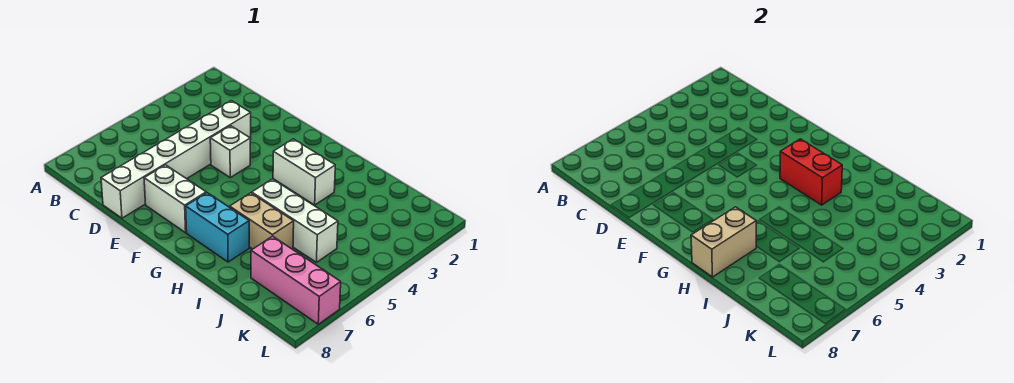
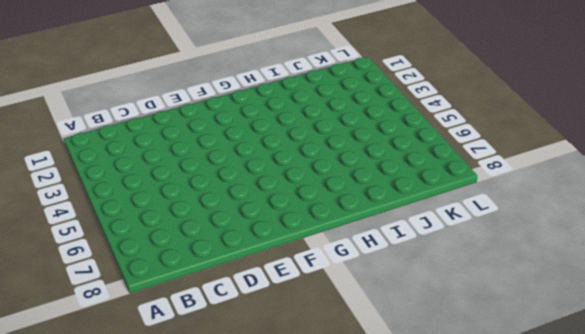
none -> white brick D3:D8 level 1
none -> white brick E4 level 1

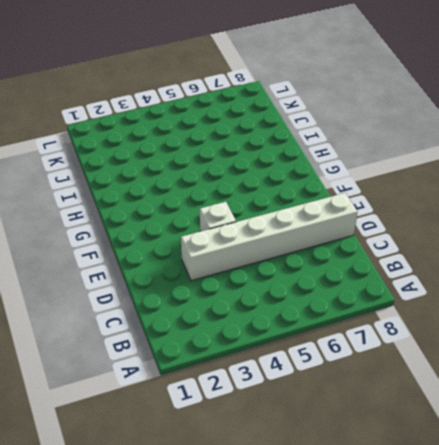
none -> white brick E7:F7 level 1
none -> white brick G3:H3 level 1

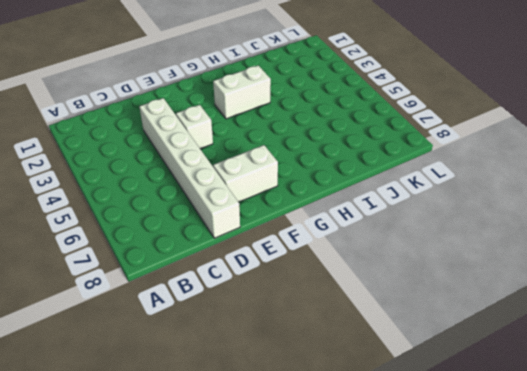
none -> cyan brick G7:H7 level 1
none -> white brick H5:J5 level 1

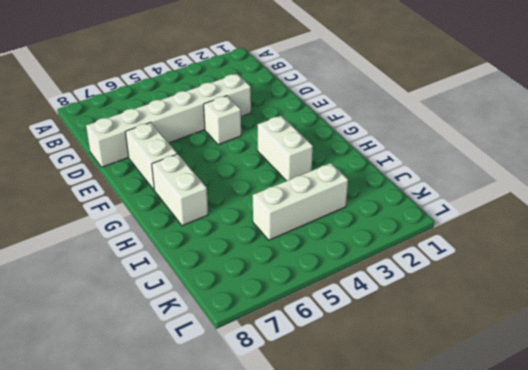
white brick G7:H7 level 1 -> cyan brick G7:H7 level 1
white brick J3:J5 level 1 -> white brick H5:J5 level 1
none -> tan brick H6:I6 level 1
none -> pink brick J7:L7 level 1

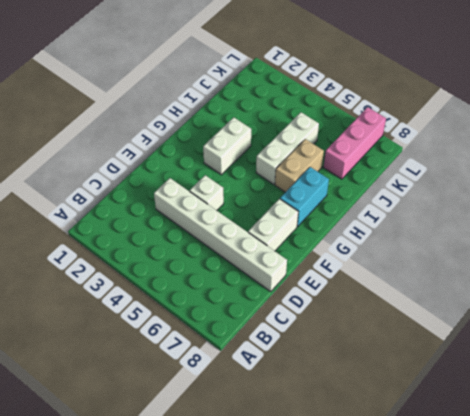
none -> red brick G3:H3 level 2
none -> tan brick H7:H8 level 2

